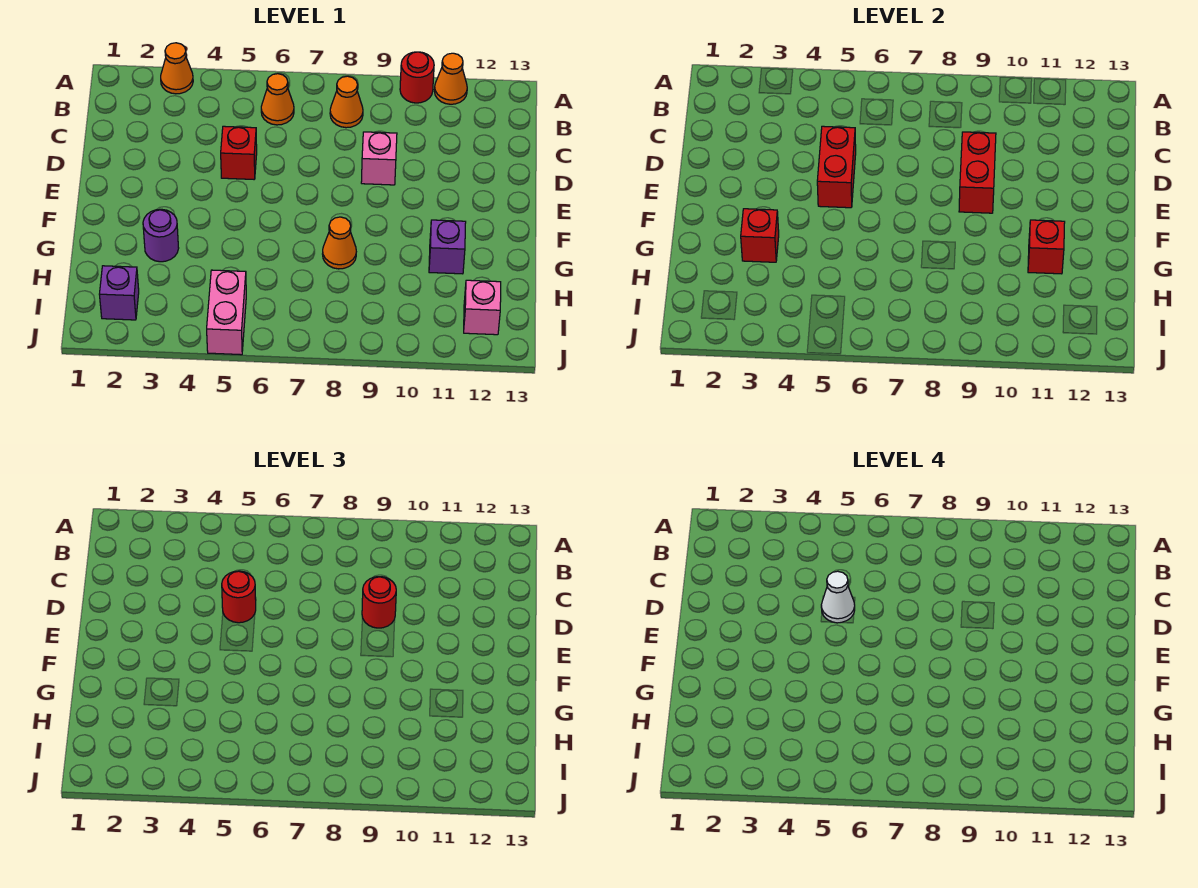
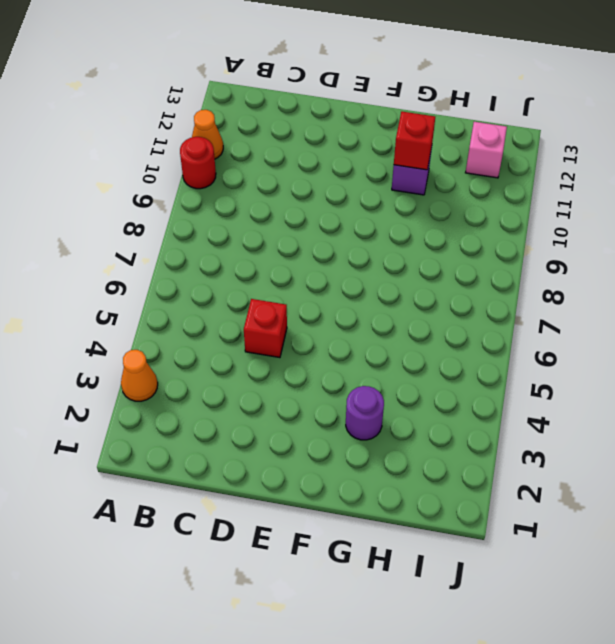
none -> orange cone B6 level 1
none -> orange cone B8 level 1
none -> pink brick D9 level 1

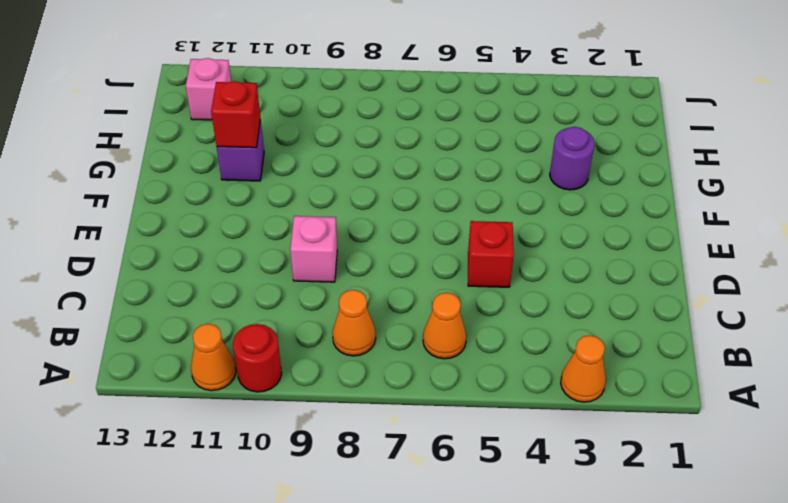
none -> orange cone G8 level 1
none -> purple brick I2 level 1
none -> pink brick I5:J5 level 1

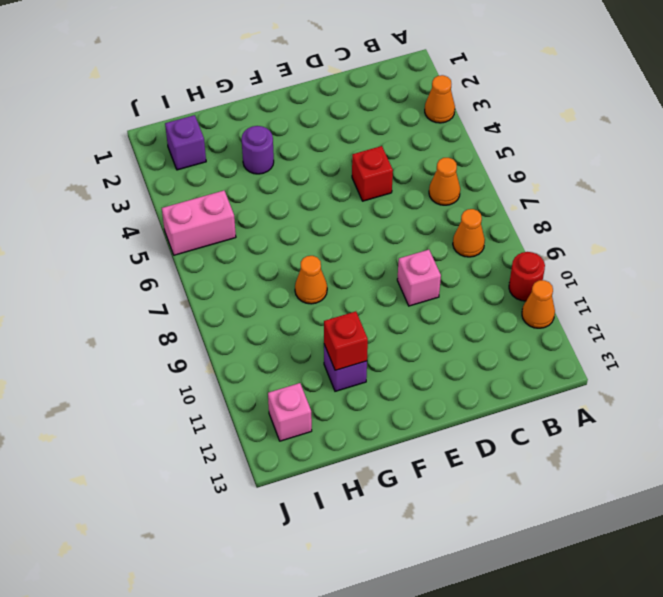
none -> red brick D5:E5 level 2
none -> red brick D9:E9 level 2
none -> red brick G3 level 2

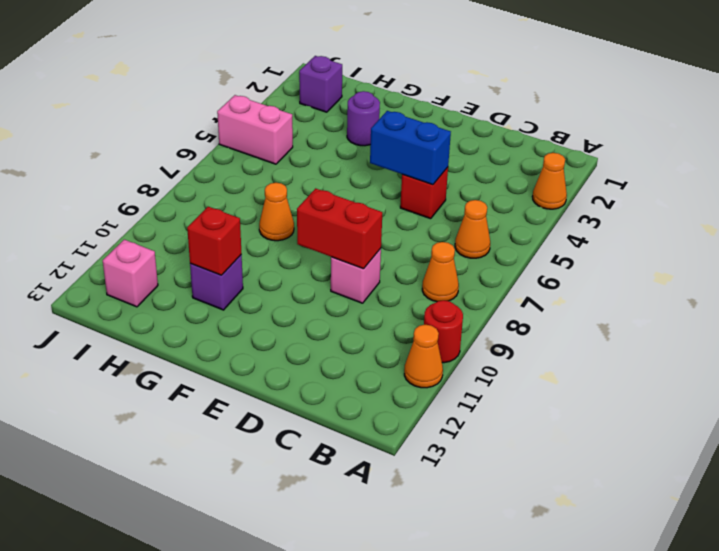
blue brick D5:E5 level 2 -> red brick D5:E5 level 2
none -> red brick G3 level 2
none -> red round brick D5 level 3
none -> red round brick D9 level 3

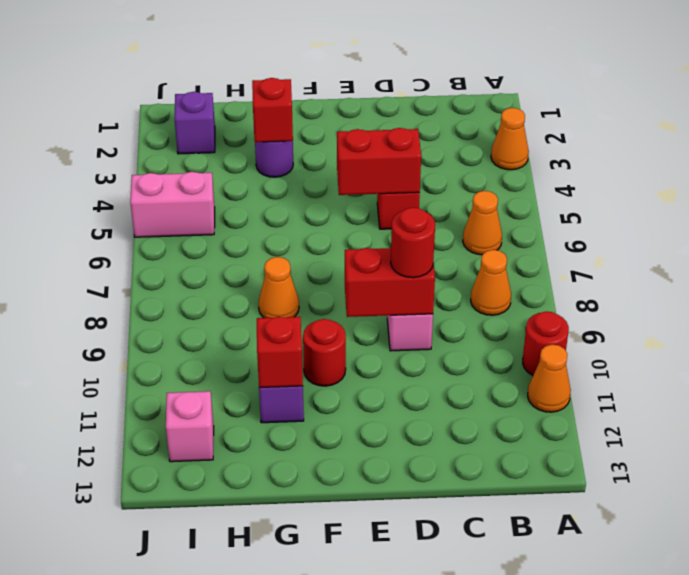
red round brick F10 level 1 -> red round brick D5 level 3
none -> white cone D5 level 4

